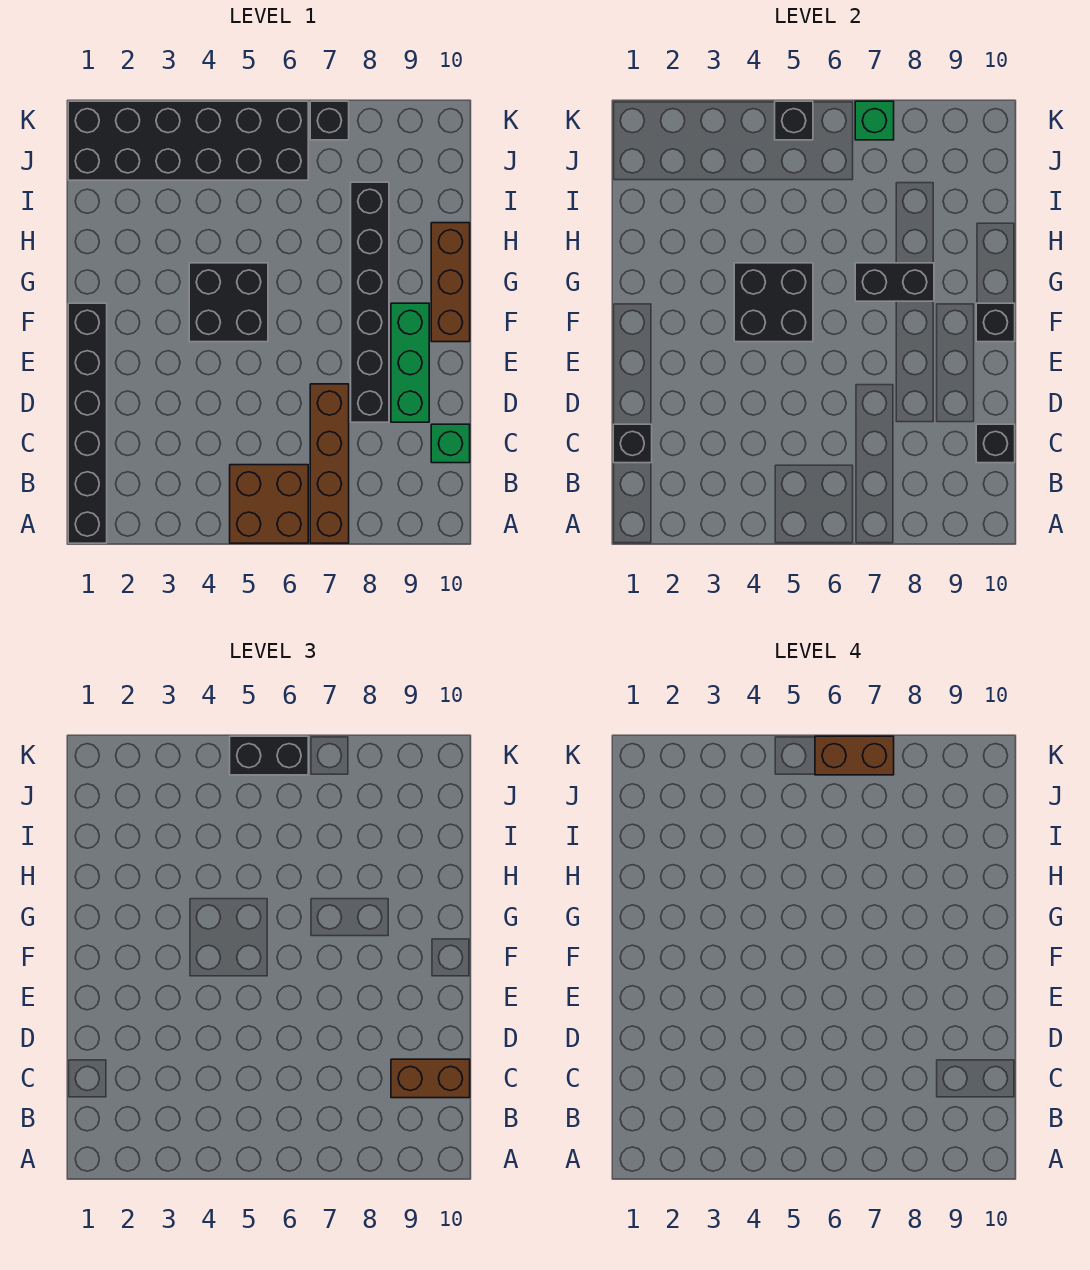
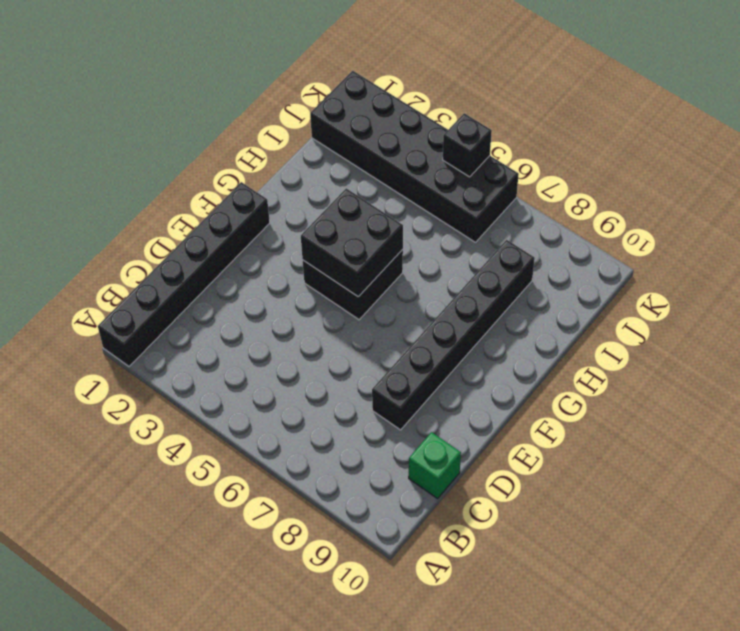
none -> brown brick A5:B6 level 1
none -> brown brick A7:D7 level 1
none -> green brick D9:F9 level 1

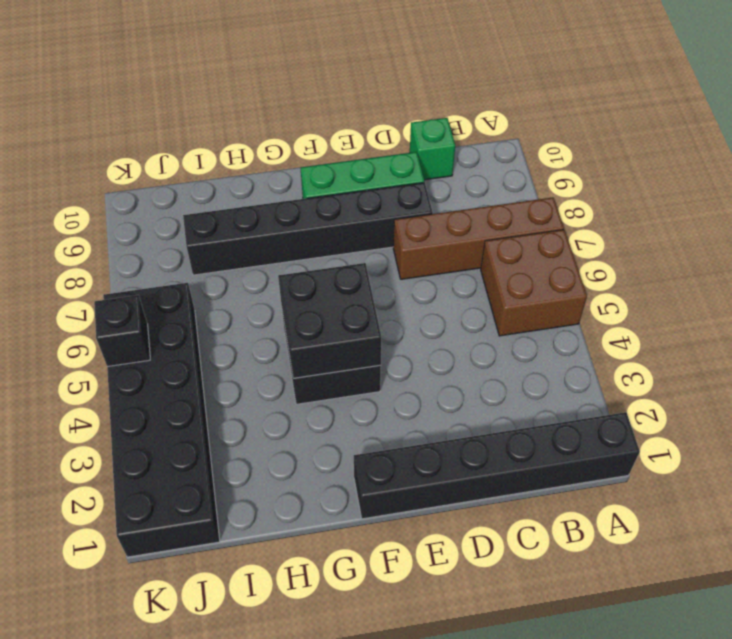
none -> brown brick F10:H10 level 1
none -> black brick K7 level 1
none -> black brick C1 level 2

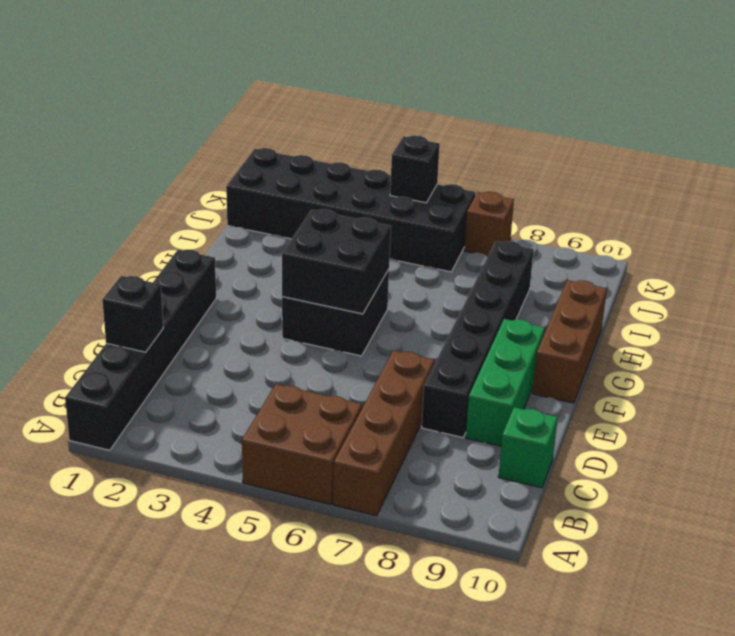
brown brick K7 level 1 -> black brick K7 level 1
none -> black brick C10 level 2
none -> black brick F10 level 2
none -> black brick G7:G8 level 2

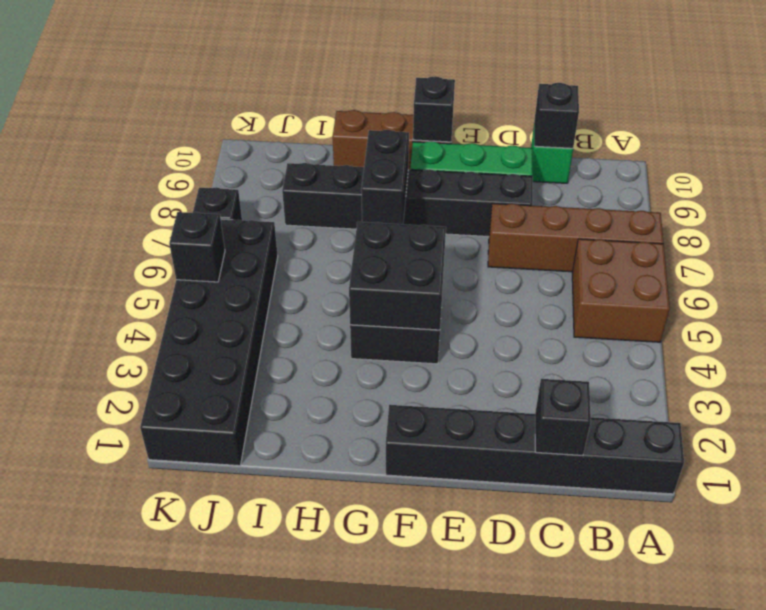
none -> green brick K7 level 2
none -> brown brick C9:C10 level 3
none -> black brick K5:K6 level 3

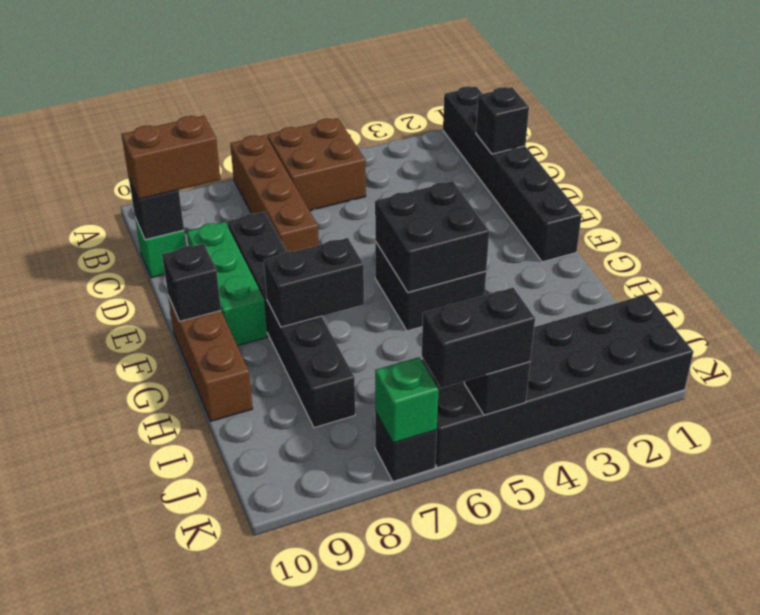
none -> brown brick K6:K7 level 4

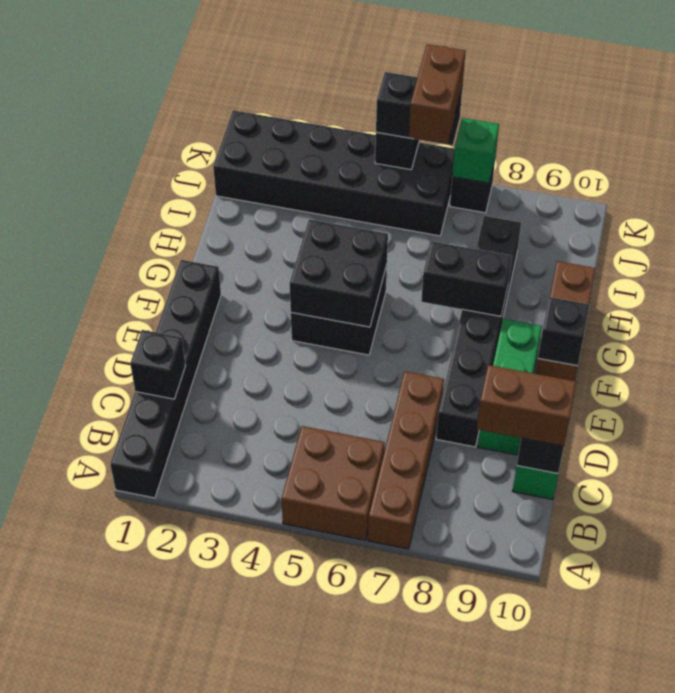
brown brick J6:K6 level 4 -> brown brick K6:K7 level 4

